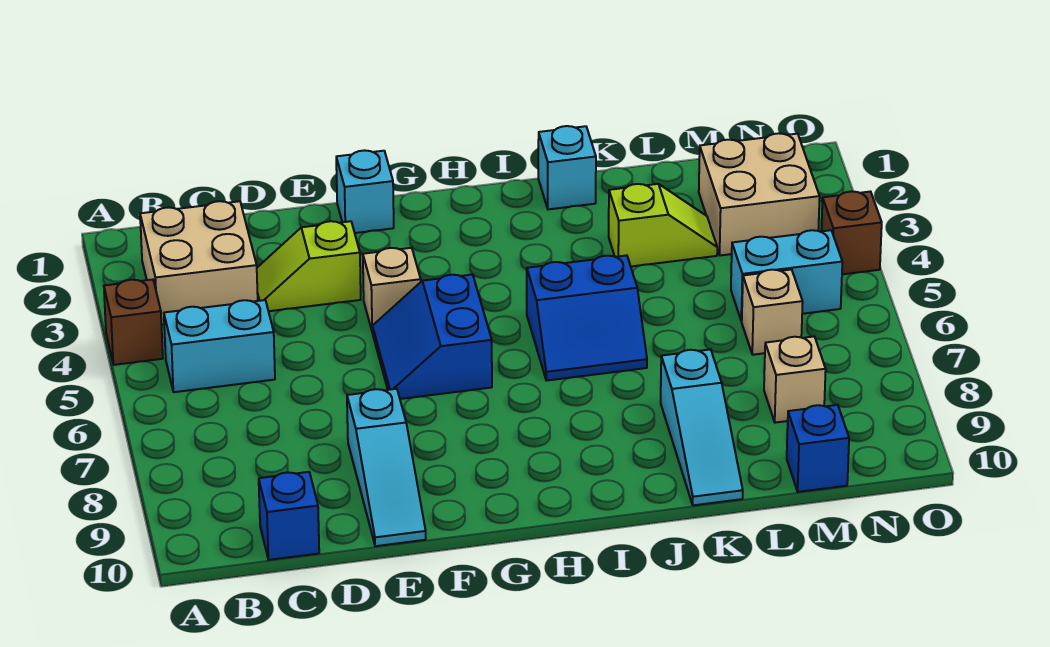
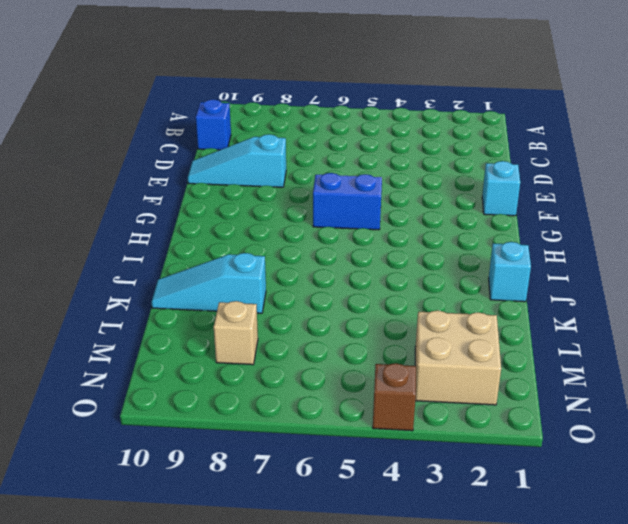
none -> brown brick A4 level 1
none -> tan brick B2:C3 level 1
none -> cyan brick B5:C5 level 1

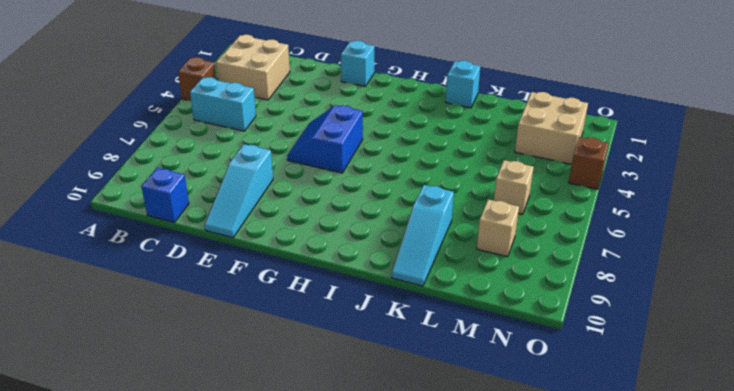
none -> lime slope D3:E3 level 1 top E
none -> tan brick F4 level 1
none -> blue slope I5:J6 level 1 top 5

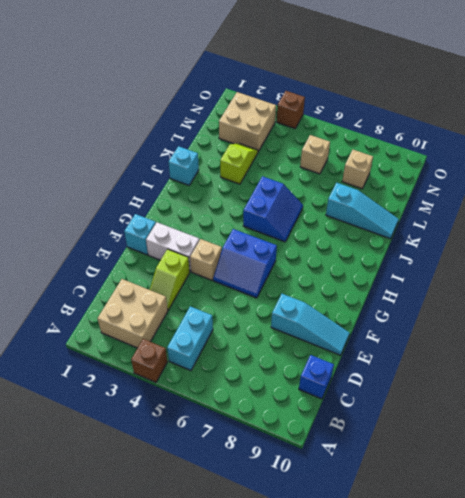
white brick F2:F3 level 1 -> none
none -> cyan brick M5:N5 level 1
none -> blue brick M10 level 1

